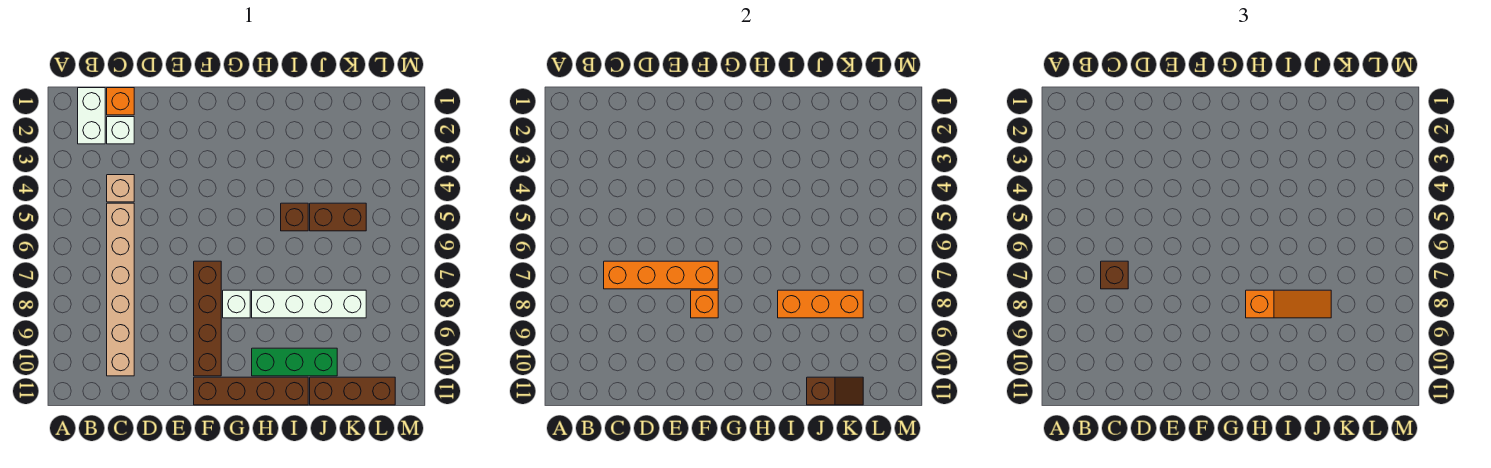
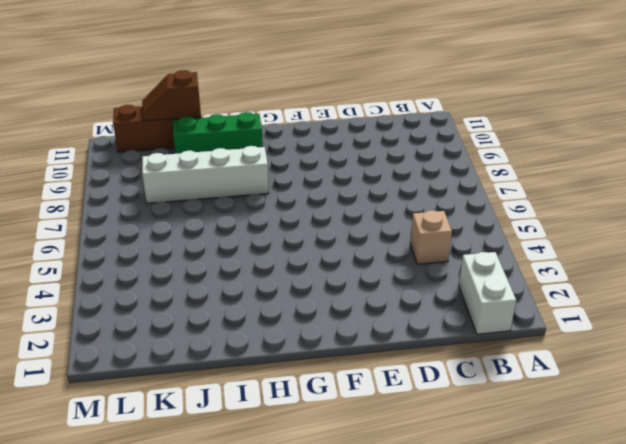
none -> orange brick C1 level 1
none -> white brick C2 level 1
none -> tan brick C5:C10 level 1

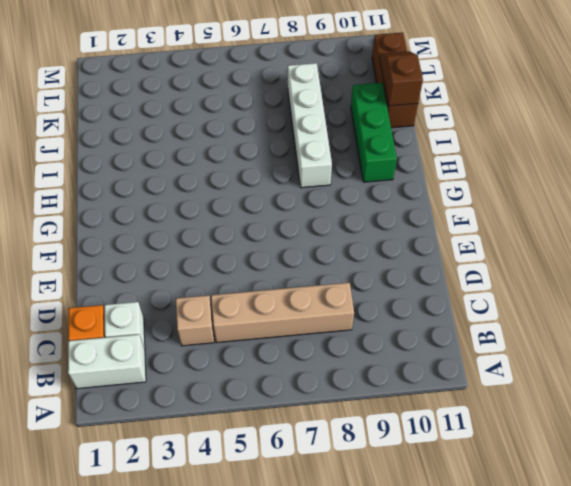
tan brick C5:C8 level 1 -> tan brick C5:C10 level 1
none -> brown brick F7:F10 level 1
none -> brown brick F11:I11 level 1
none -> white brick G8 level 1

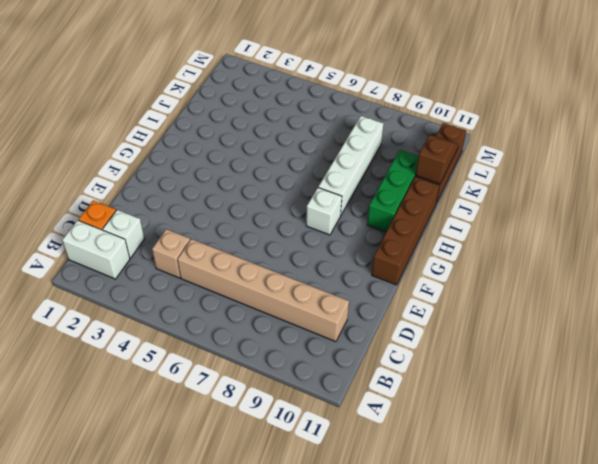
none -> brown brick F7:F10 level 1
none -> brown brick I5 level 1
none -> brown brick J5:K5 level 1

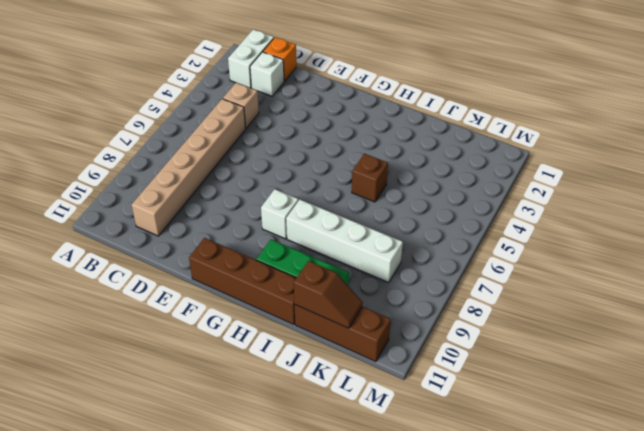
none -> brown brick F7:F10 level 1
none -> brown brick J5:K5 level 1
none -> orange brick C7:F7 level 2

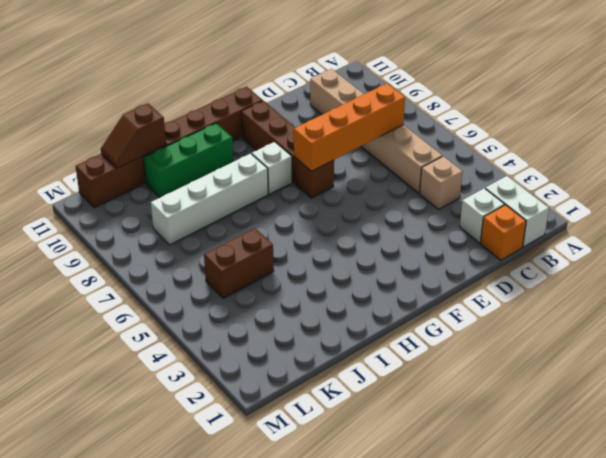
none -> brown brick I5 level 1
none -> orange brick F8 level 2
none -> orange brick I8:K8 level 2

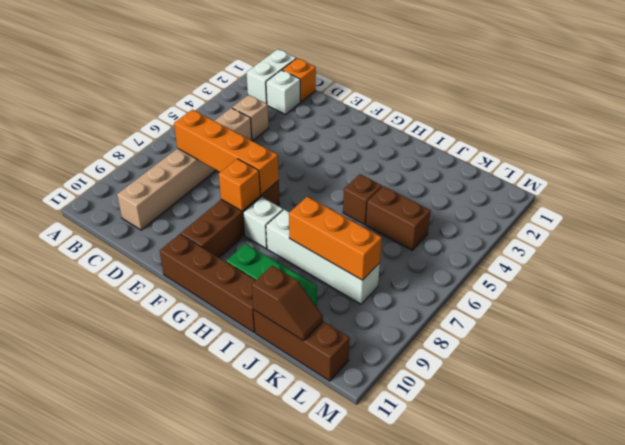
none -> brown brick C7 level 3
none -> orange slope H8:J8 level 3 top H

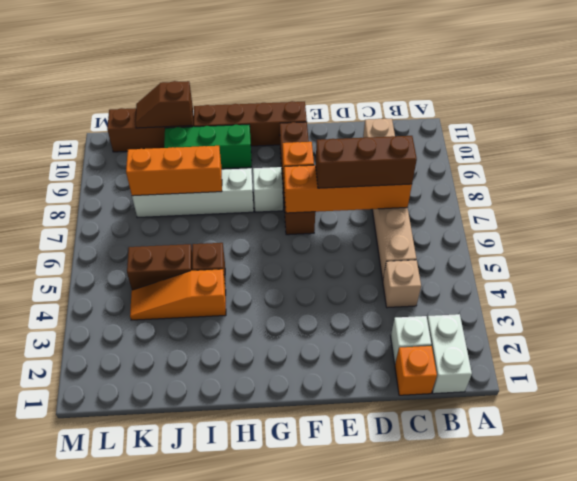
brown brick C7:E7 level 3 -> brown brick C7 level 3
orange slope I4:K4 level 1 top I -> orange slope H8:J8 level 3 top H

